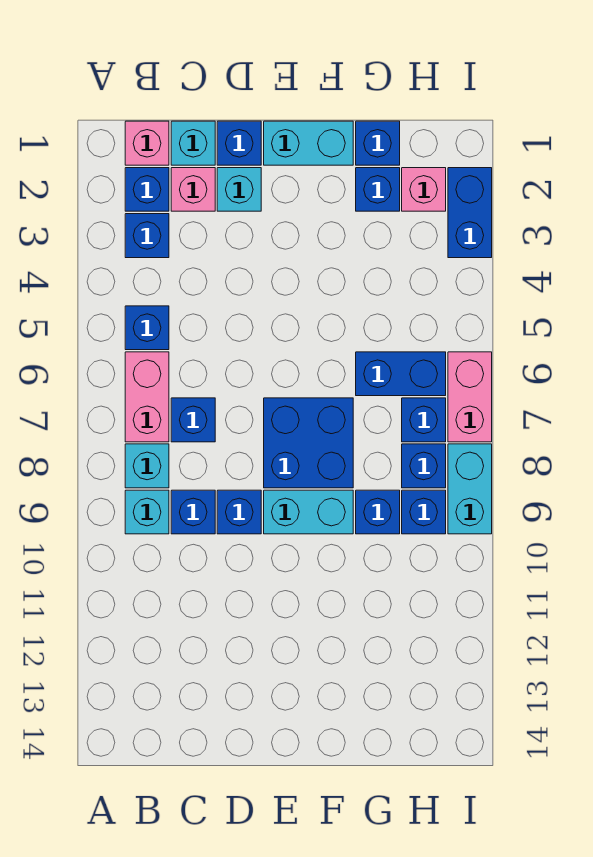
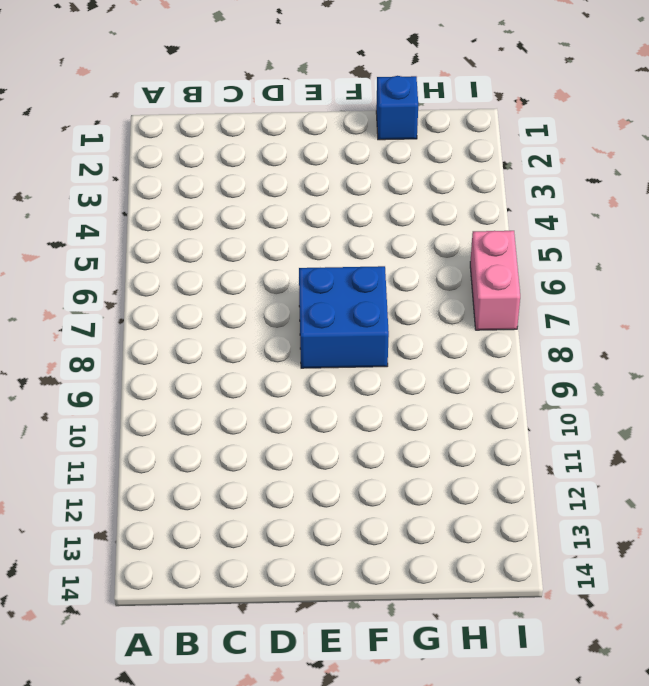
none -> pink brick B1 level 1
none -> blue brick B2 level 1
none -> blue brick B3 level 1

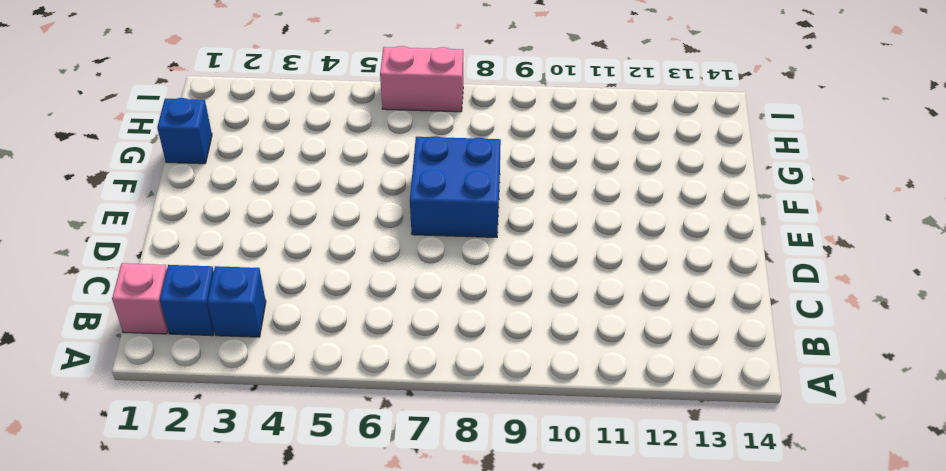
none -> blue brick B5 level 1
none -> pink brick B6:B7 level 1
none -> cyan brick B8 level 1

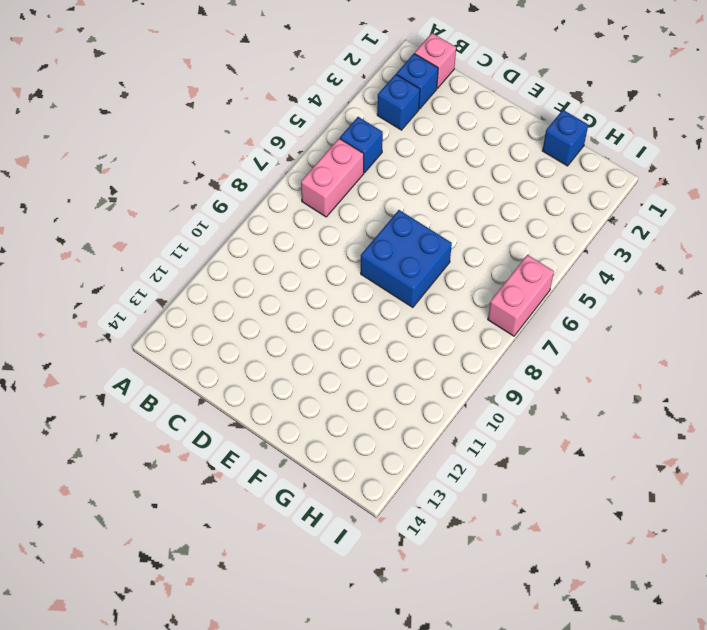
none -> cyan brick B8 level 1
none -> cyan brick B9 level 1
none -> cyan brick C1 level 1

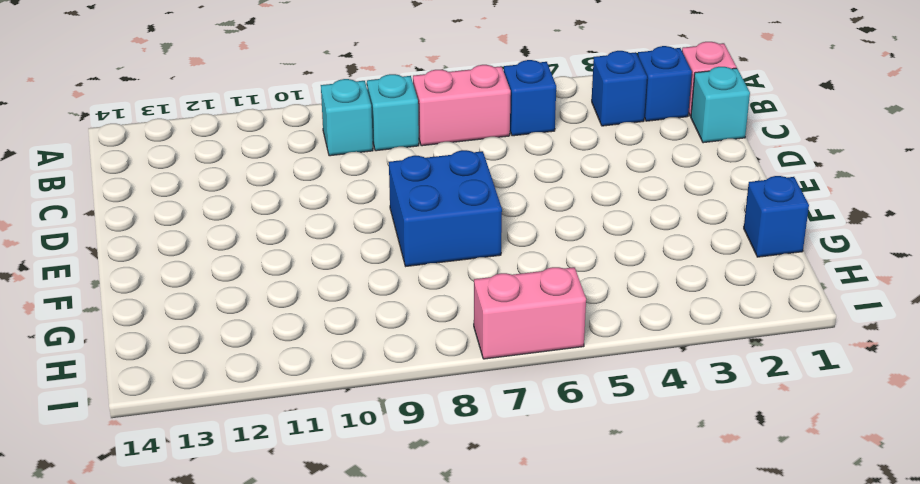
none -> pink brick C2 level 1
none -> blue brick C7 level 1
none -> blue brick C9 level 1

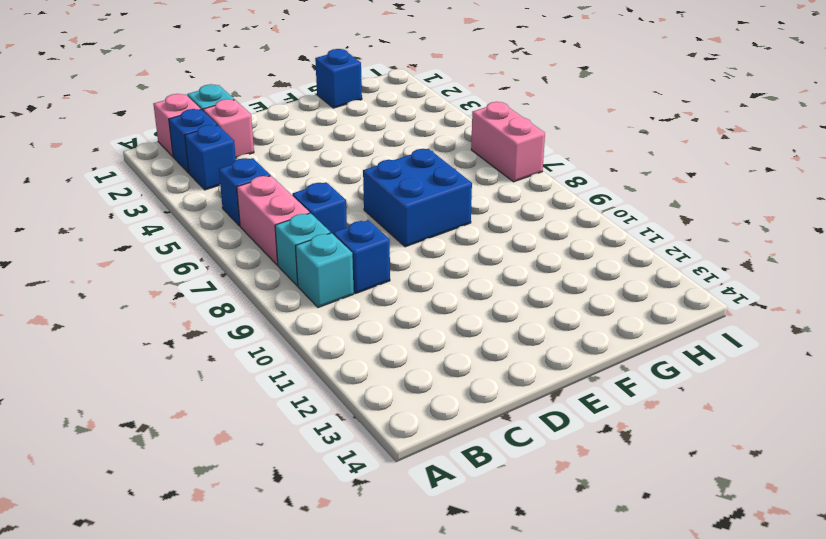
none -> blue brick D1 level 1
none -> cyan brick D2 level 1
none -> blue brick D9 level 1

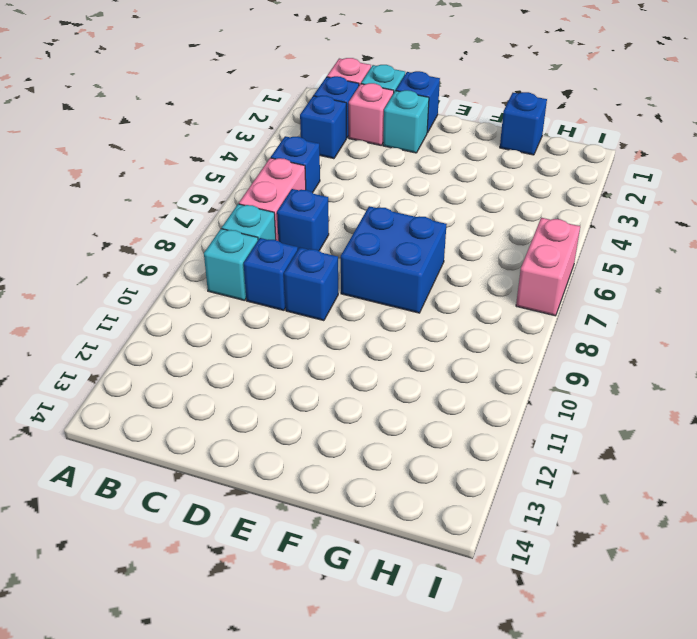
none -> cyan brick E1:F1 level 1
none -> cyan brick E9:F9 level 1
none -> blue brick G2 level 1

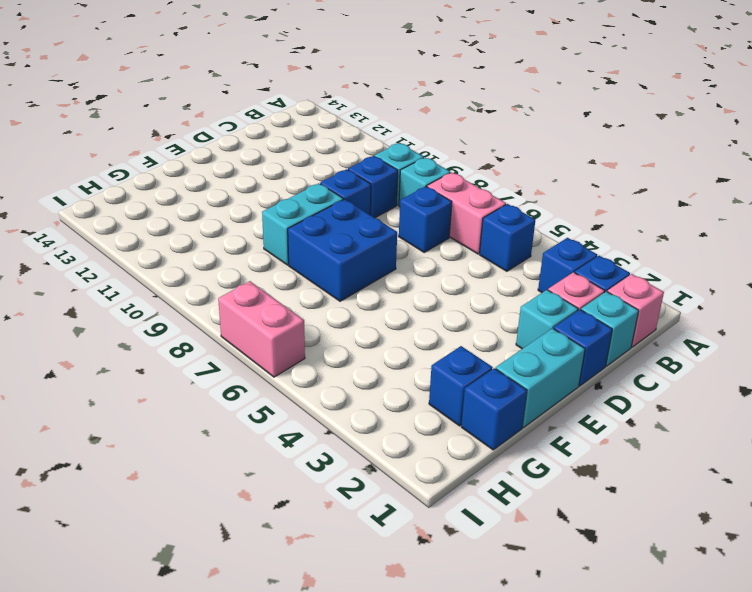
none -> blue brick G6:H6 level 1
none -> blue brick G9 level 1
none -> pink brick H2 level 1

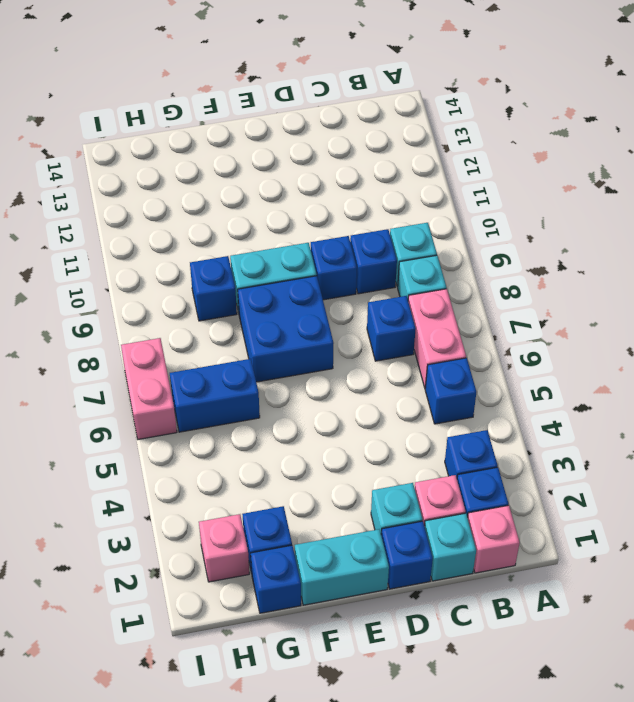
none -> blue brick H7 level 1
none -> blue brick H8 level 1
none -> blue brick H9 level 1

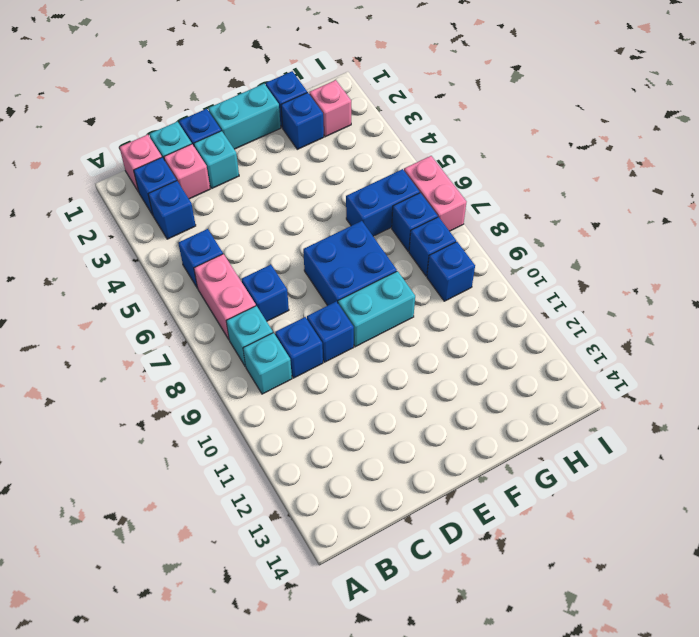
none -> blue brick G9 level 1
none -> blue brick I2:I3 level 1
none -> cyan brick I8:I9 level 1

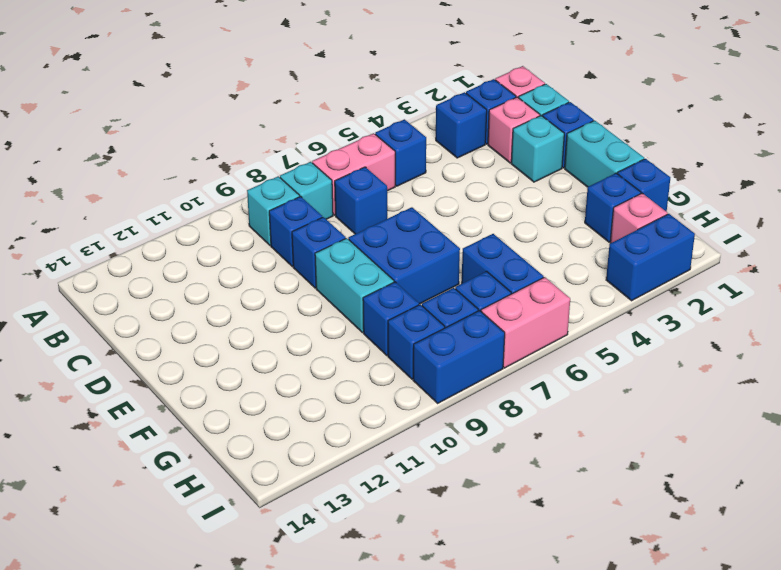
blue brick I8:I9 level 1 -> cyan brick I8:I9 level 1

